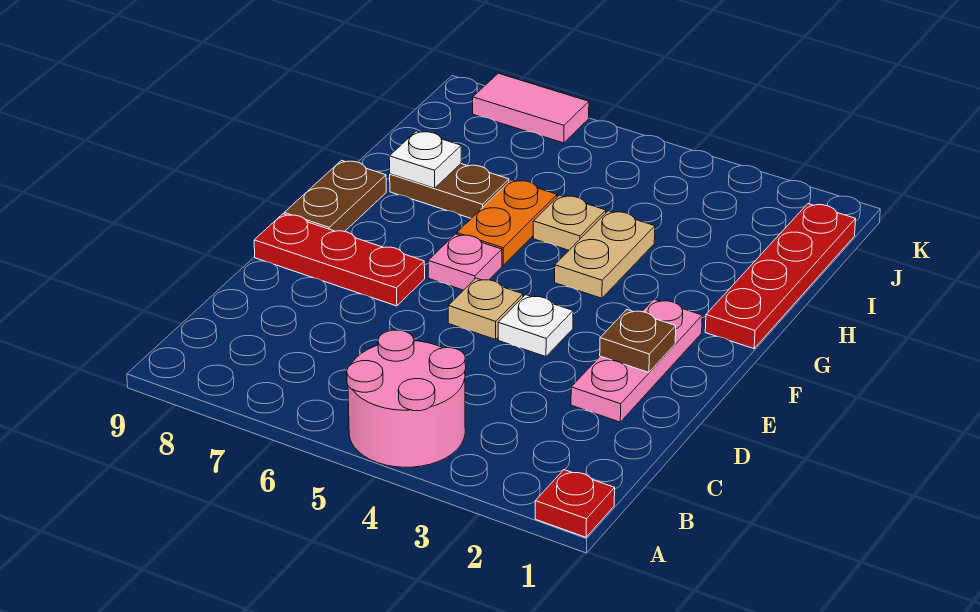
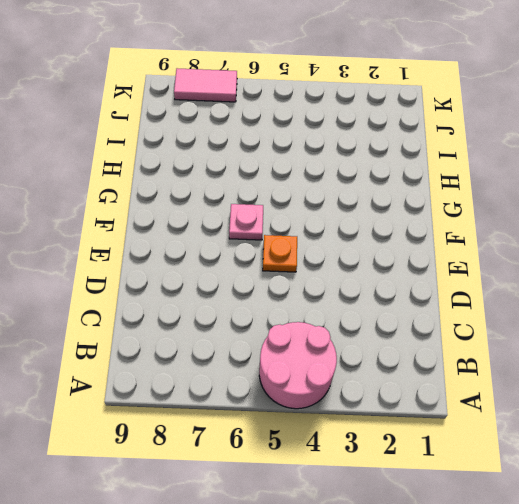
orange plate E5 level 1 -> tan plate E5 level 1
none -> red plate A1 level 1
none -> pink plate D2:F2 level 1
none -> white plate E4 level 1

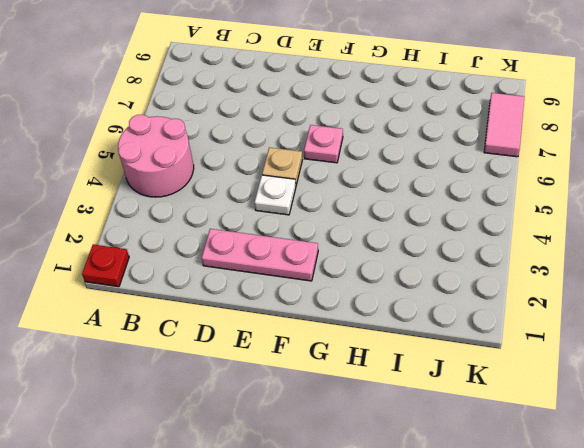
none -> red plate E7:E9 level 1
none -> brown plate F9:G9 level 1
none -> red plate G1:J1 level 1

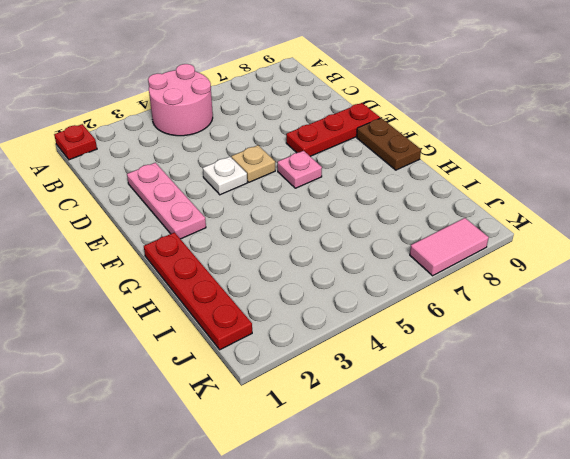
none -> tan plate G4:H4 level 1
none -> orange plate G6:H6 level 1
none -> tan plate H5 level 1

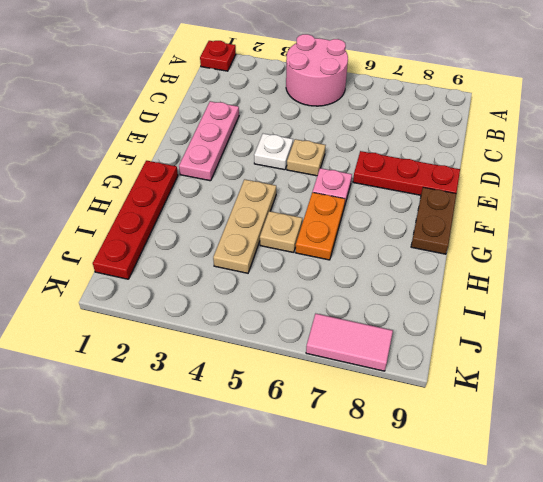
tan plate G4:I4 level 1 -> tan plate G4:H4 level 1
none -> brown plate H7:H8 level 1
none -> brown plate E2 level 2
none -> white plate H8 level 2

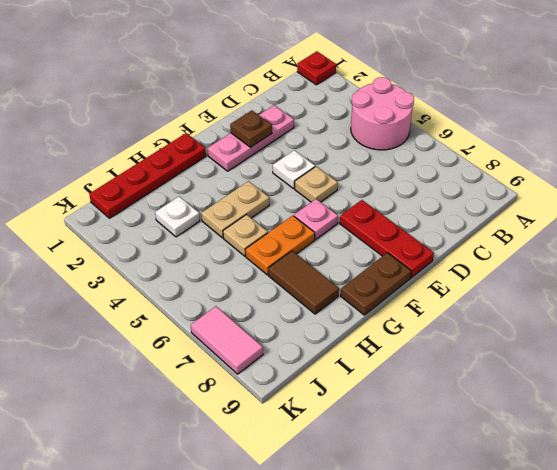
brown tile H7:H8 level 1 -> brown plate H7:H8 level 1
white plate I3 level 1 -> white plate H8 level 2

